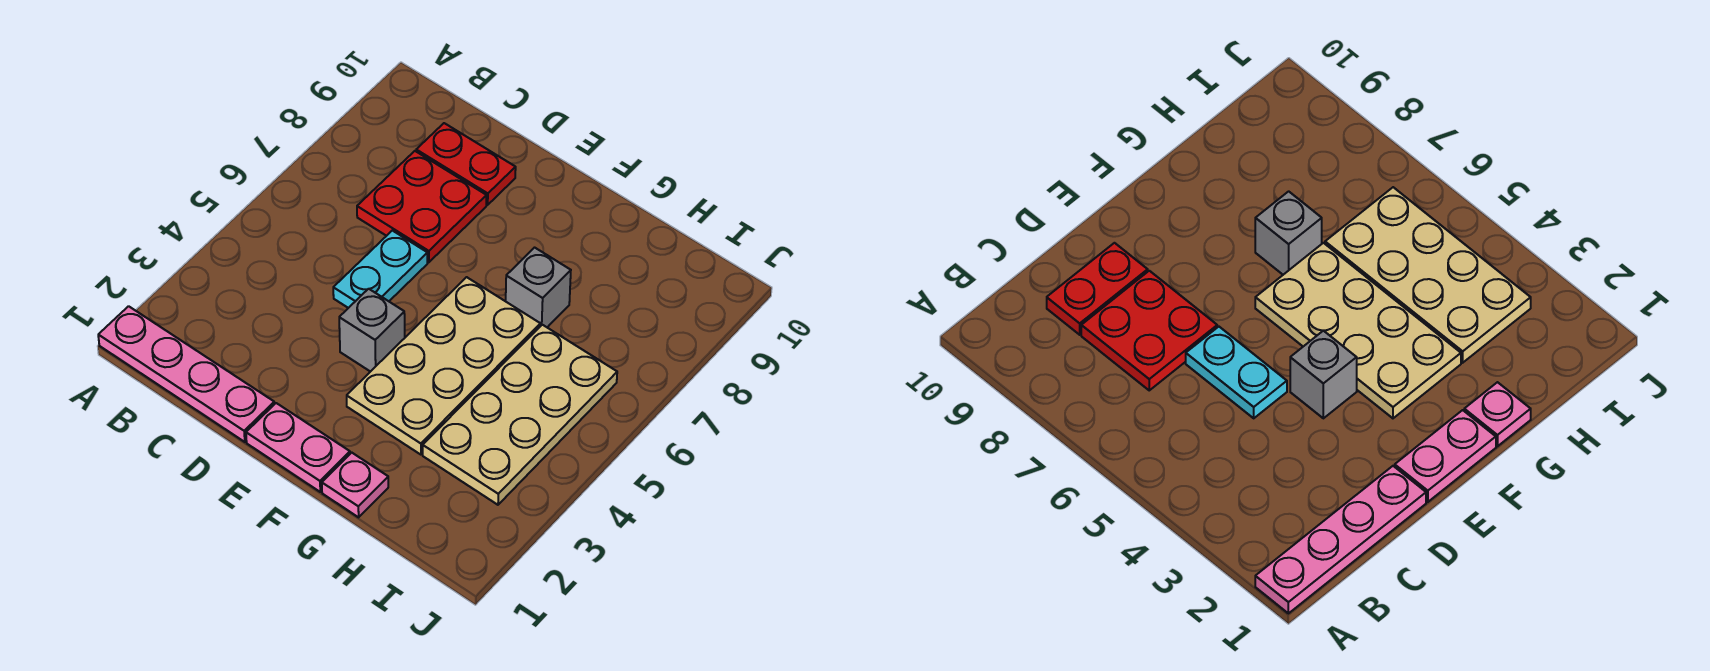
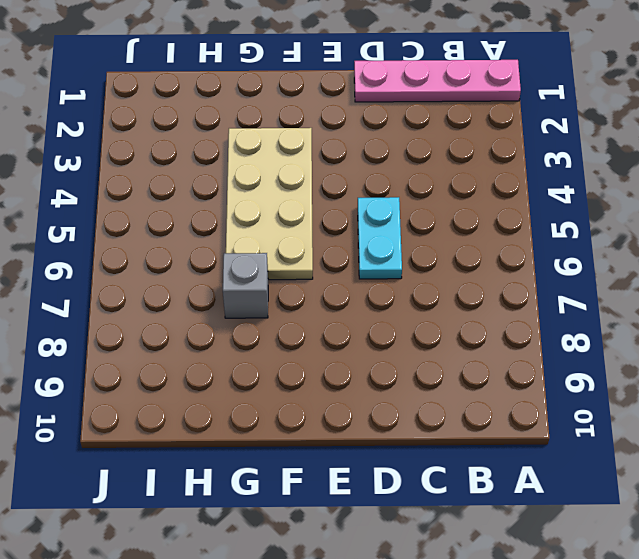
none -> red plate C7:D8 level 1
none -> red plate C9:D9 level 1

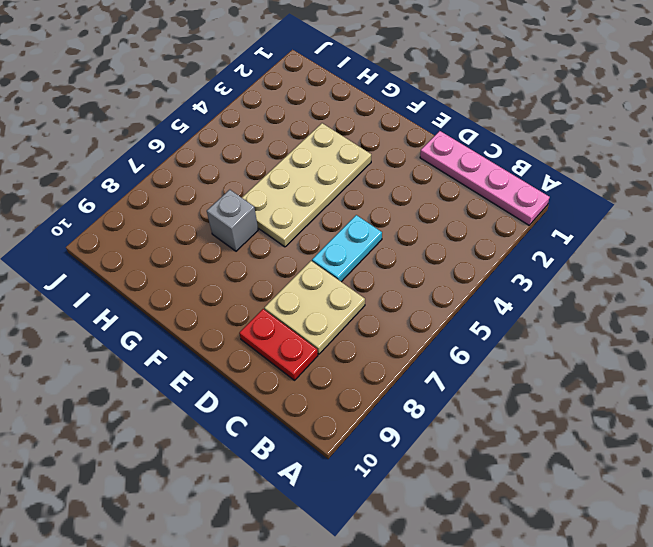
tan plate C7:D8 level 1 -> red plate C7:D8 level 1
none -> pink plate E1:F1 level 1
none -> grey brick E4 level 1

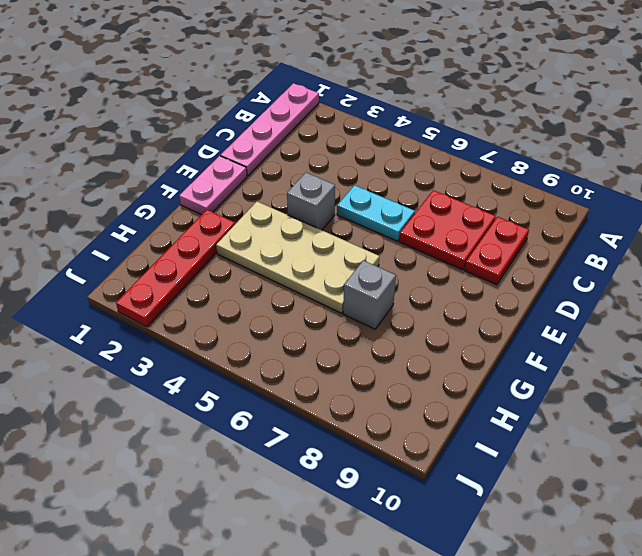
red plate G2:J2 level 1 -> none
none -> pink plate G1 level 1
none -> tan plate H3:I6 level 1

